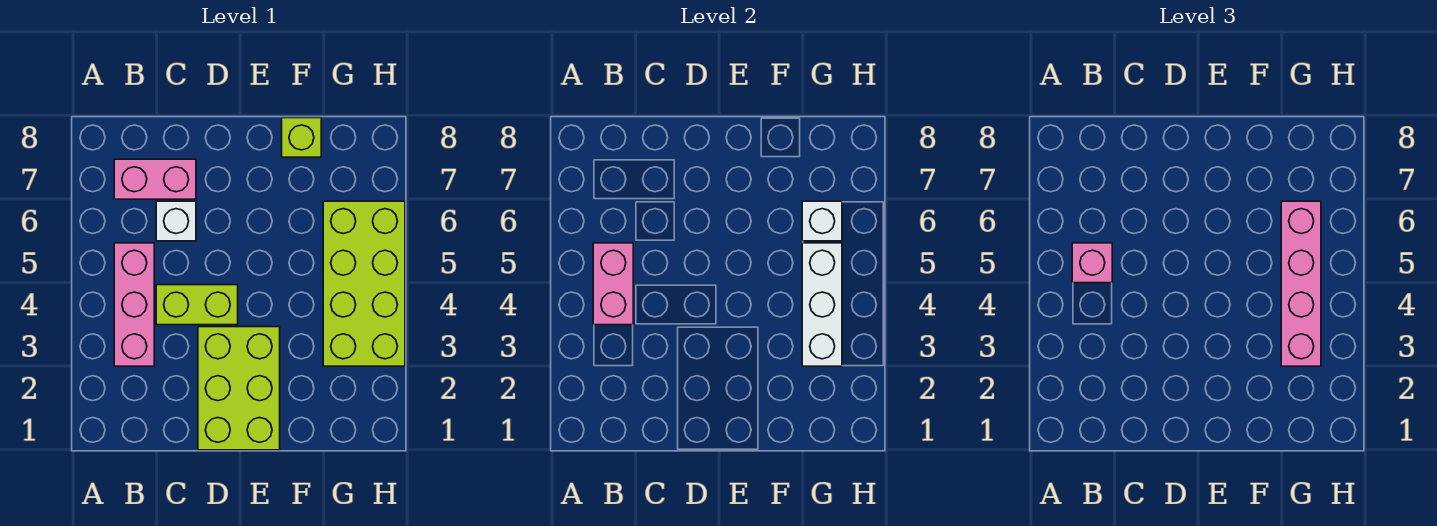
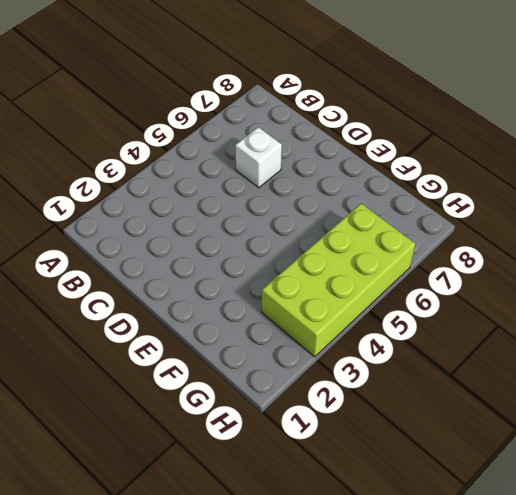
none -> pink brick B3:B5 level 1
none -> pink brick B7:C7 level 1
none -> lime brick C4:D4 level 1

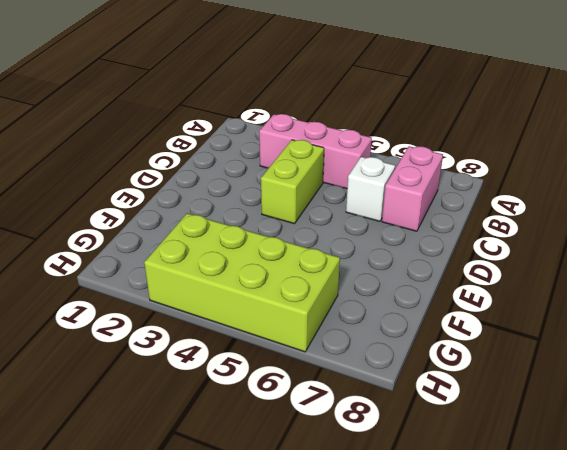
none -> lime brick D1:E3 level 1
none -> lime brick F8 level 1
none -> pink brick B4:B5 level 2

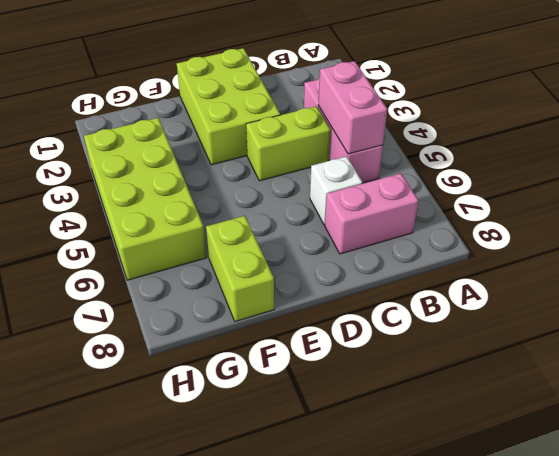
lime brick F7:F8 level 1 -> lime brick F8 level 1
none -> white brick G3:G5 level 2
none -> white brick G6 level 2
none -> pink brick B5 level 3

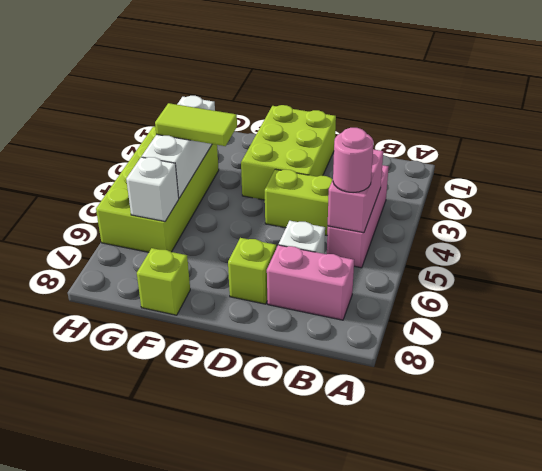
pink round brick B5 level 3 -> pink brick B5 level 3
lime brick D7 level 1 -> none
lime tile F4:G4 level 3 -> pink brick G3:G6 level 3

